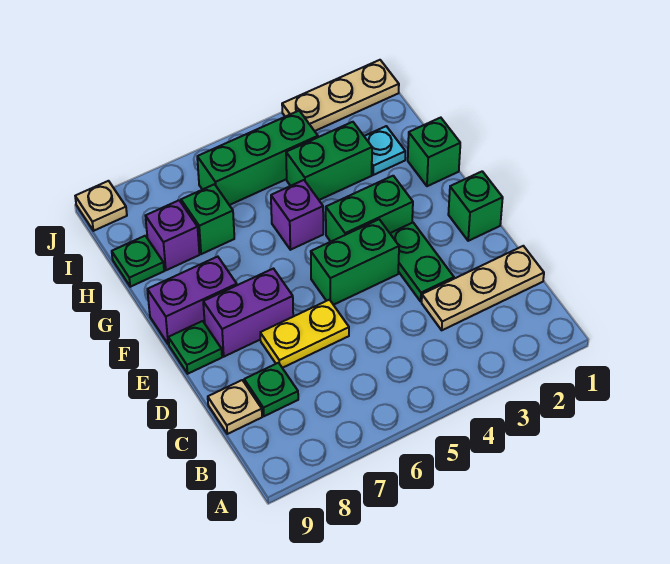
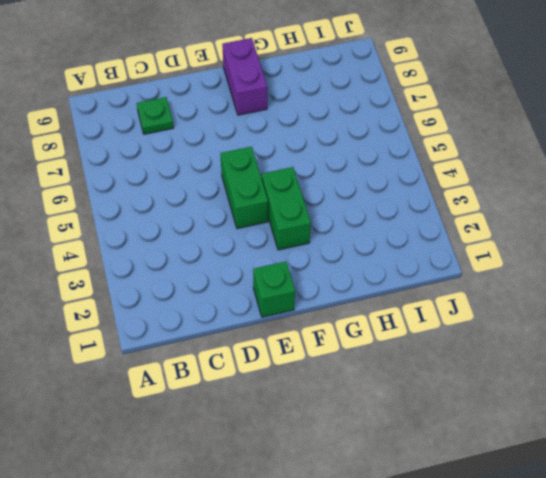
none -> tan plate C1:C3 level 1
none -> tan plate C9 level 1
none -> green plate D3:E3 level 1

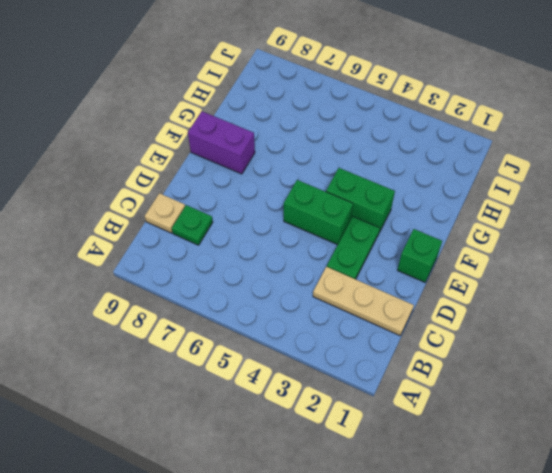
none -> yellow plate D6:D7 level 1
none -> purple brick E7:E8 level 1
none -> green plate E9 level 1

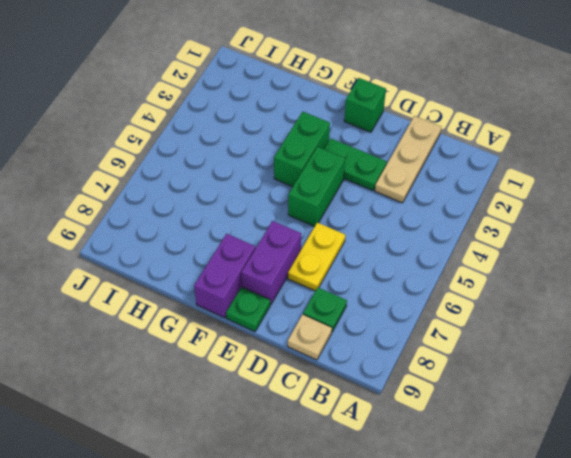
none -> green brick G1 level 1
none -> purple brick G5 level 1
none -> cyan plate H2 level 1

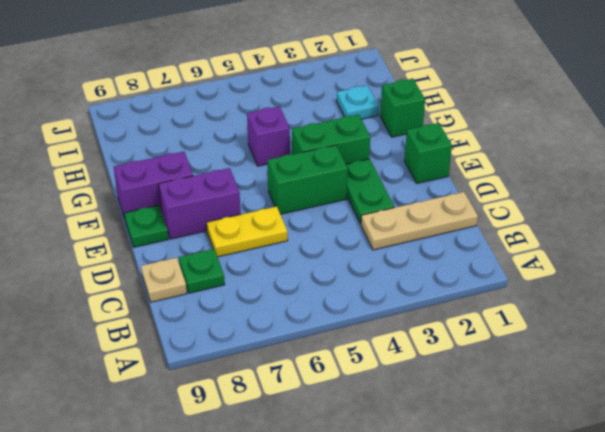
none -> green brick H3:H4 level 1
none -> green brick H7 level 1
none -> purple brick H8 level 1

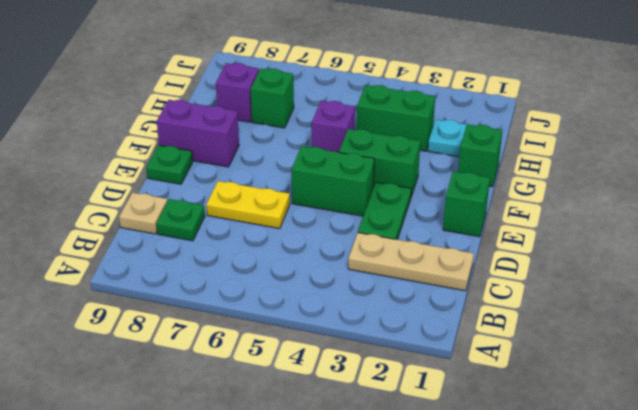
none -> purple brick E7:E8 level 1
none -> green plate H9 level 1
none -> green brick I4:I6 level 1

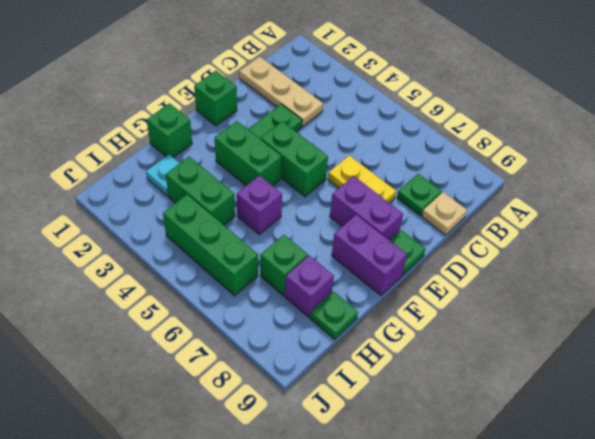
none -> tan plate J1:J3 level 1
none -> tan plate J9 level 1

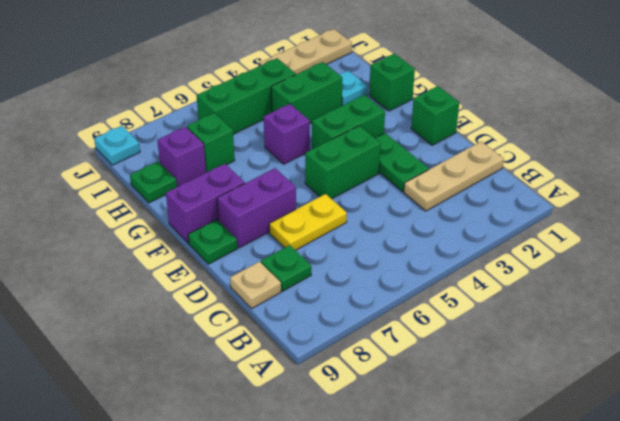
cyan plate J9 level 1 -> tan plate J9 level 1

